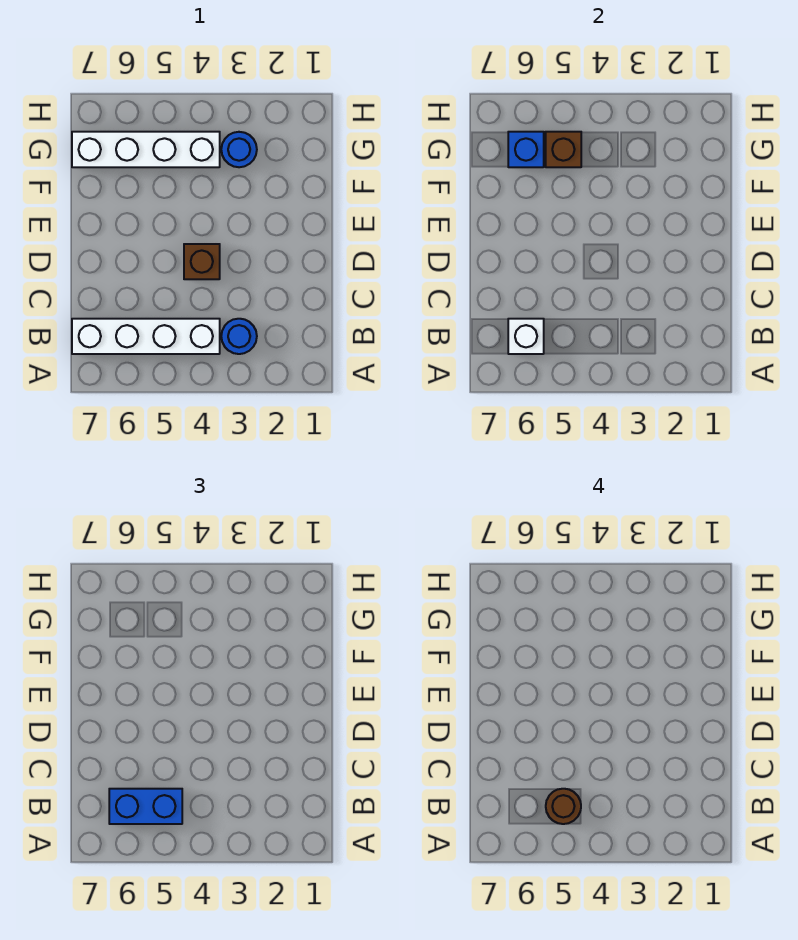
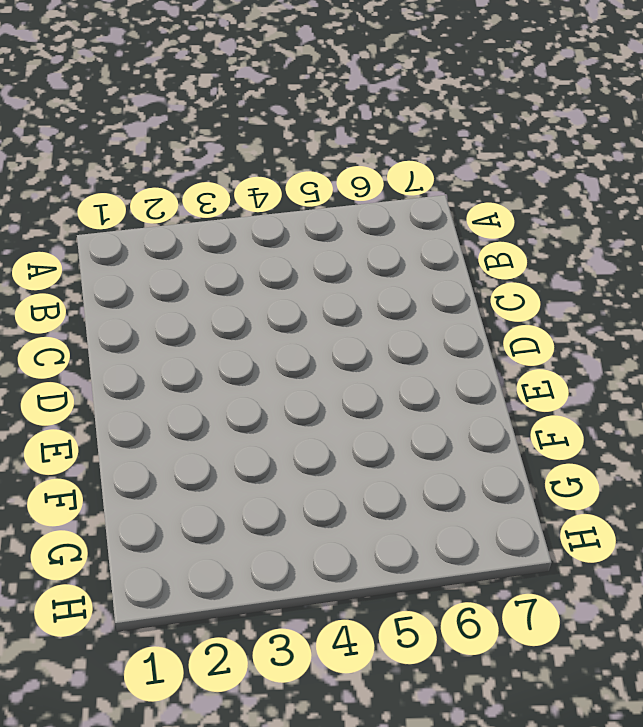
none -> blue round brick B3 level 1
none -> white brick B4:B7 level 1

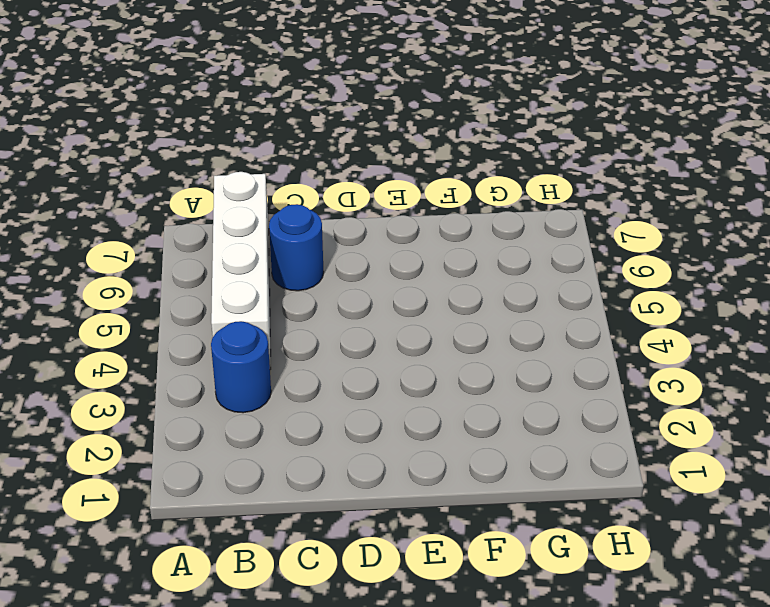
blue round brick C6 level 1 -> blue round brick G3 level 1
none -> brown brick D4 level 1
none -> white brick G4:G7 level 1

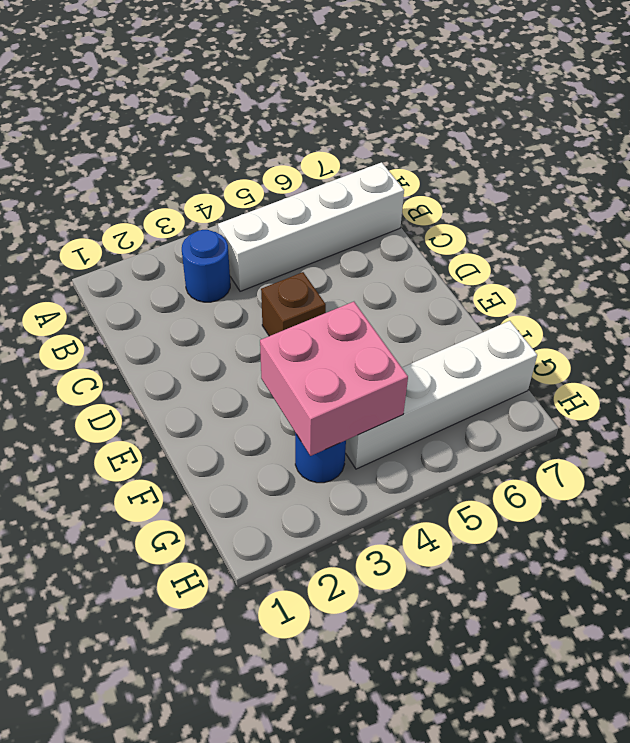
pink brick F3:G4 level 2 -> none
none -> white brick B6 level 2
none -> brown brick G5 level 2

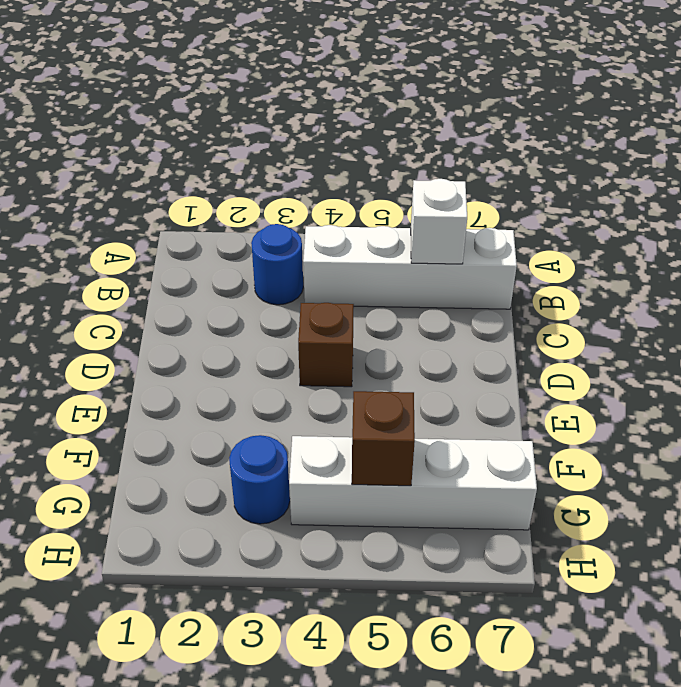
none -> blue brick G6 level 2
none -> blue brick B5:B6 level 3

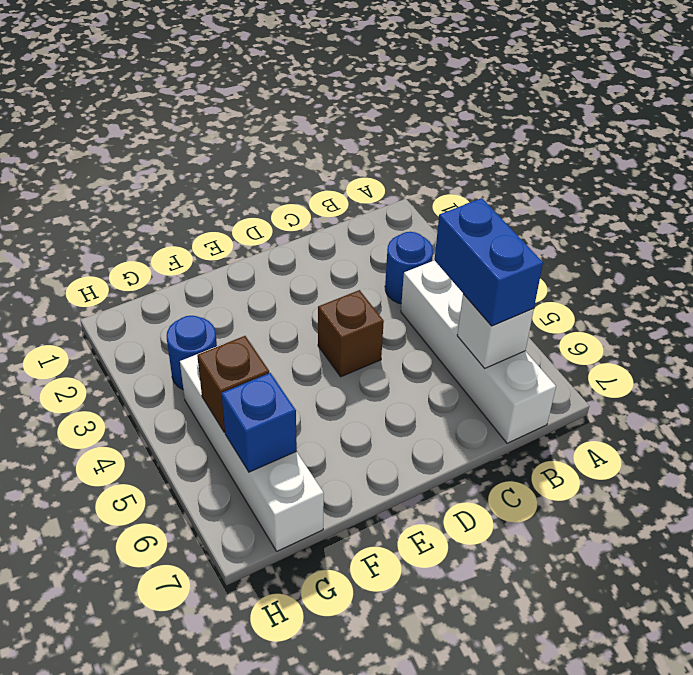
none -> brown round brick B5 level 4

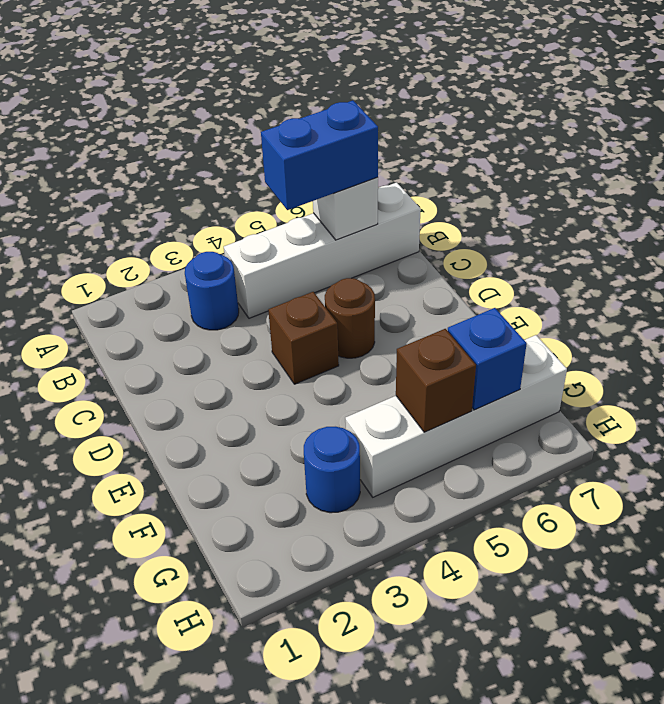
brown round brick D5 level 1 -> brown round brick B5 level 4

